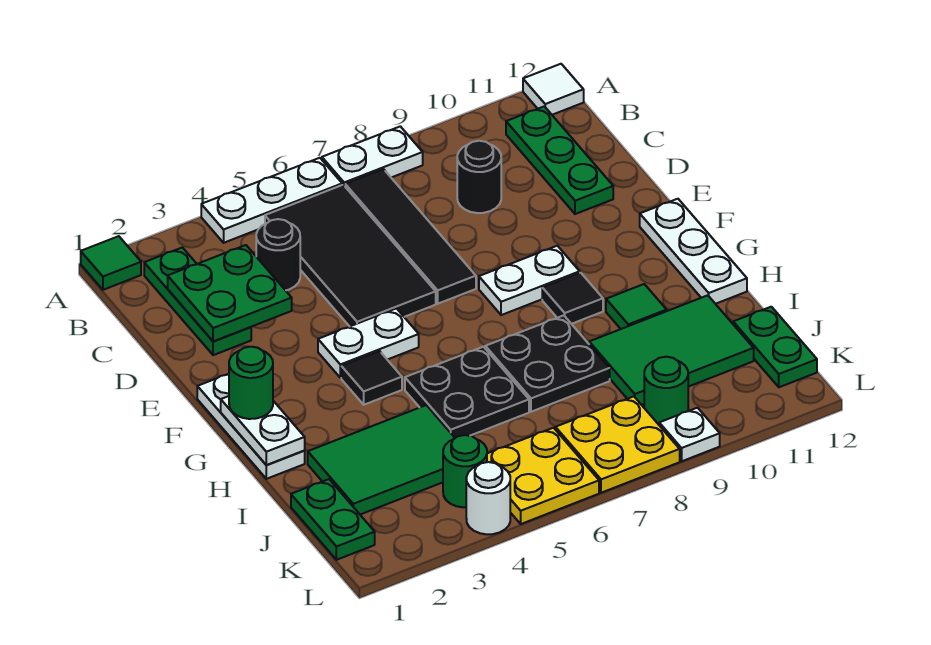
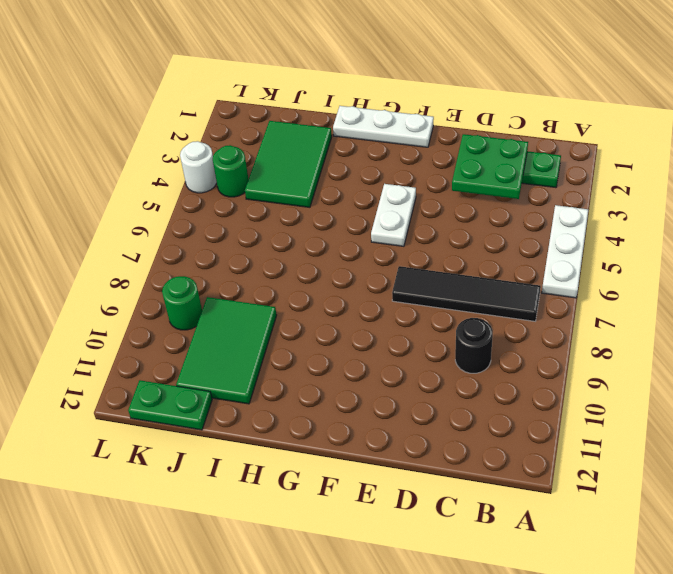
none -> green tile A1 level 1
none -> white plate A7:A8 level 1
none -> white tile A12 level 1
none -> black tile B5:E6 level 1

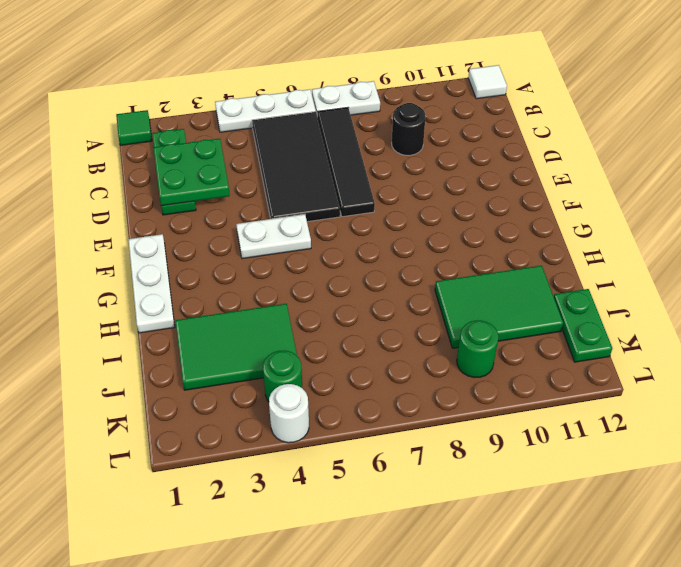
none -> green plate B11:D11 level 1
none -> black round brick C4 level 1
none -> white plate F8:F9 level 1
none -> white plate F12:H12 level 1

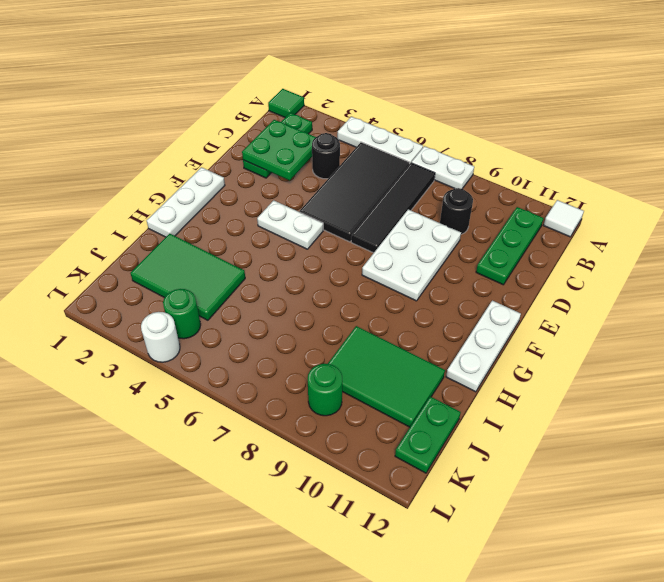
white plate D8:F9 level 1 -> white plate F8:F9 level 1
none -> black tile G4 level 1
none -> black tile G9 level 1
none -> black plate H5:I6 level 1
none -> black plate H7:I8 level 1

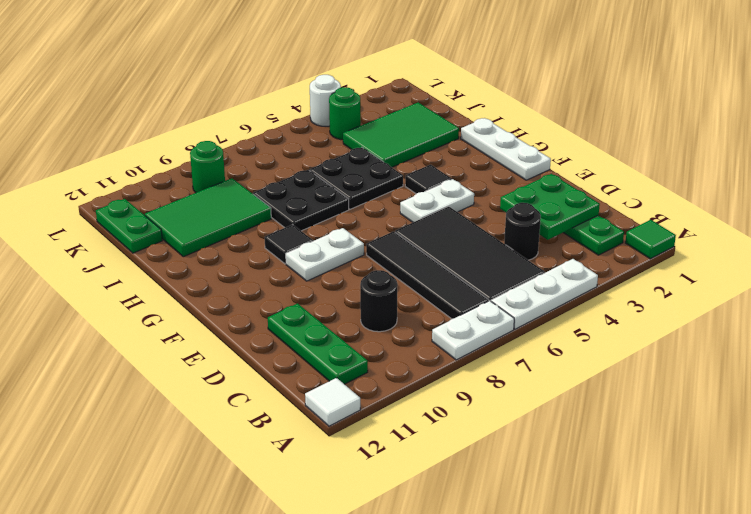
none -> white plate F12:H12 level 1
none -> green tile H10 level 1
none -> green plate J1:K1 level 1
none -> yellow plate K5:L6 level 1

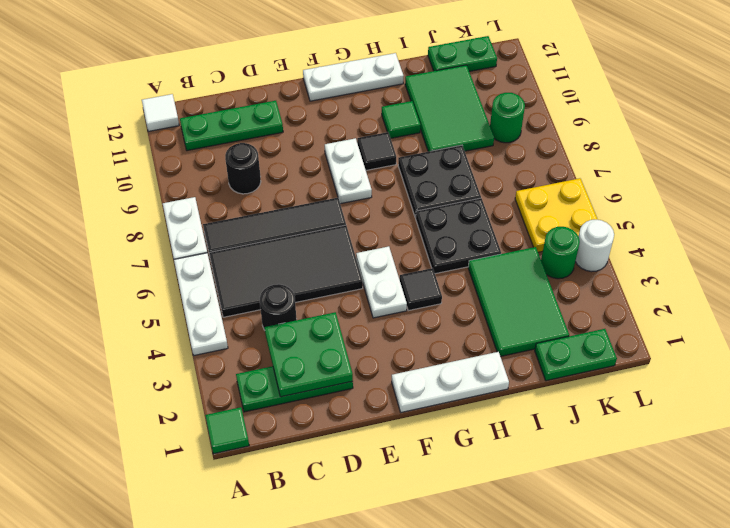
none -> yellow plate K7:L8 level 1
none -> white plate L9 level 1
none -> white plate G1:H1 level 2
none -> green round brick G1 level 3

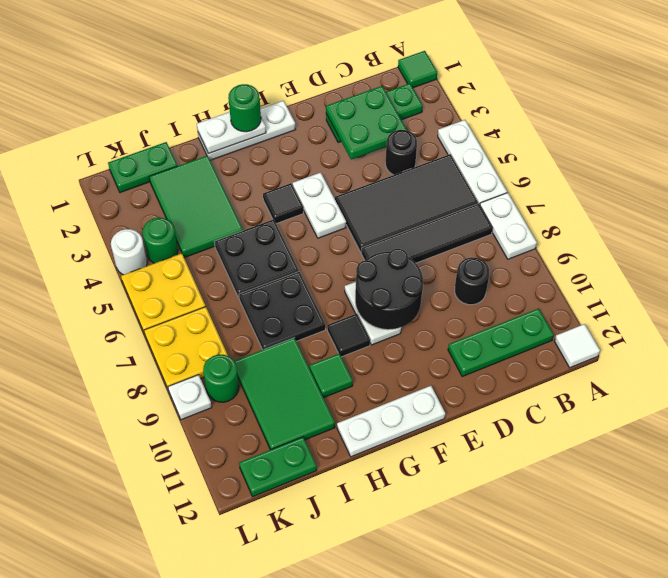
black round brick E8:F9 level 2 -> none

